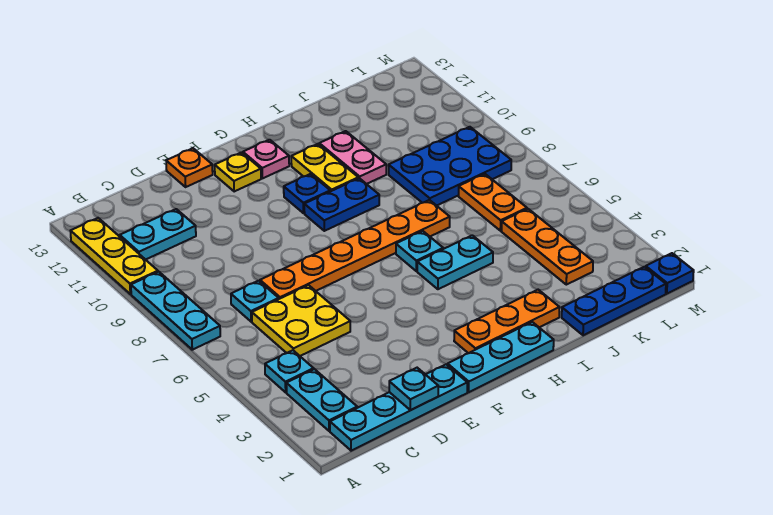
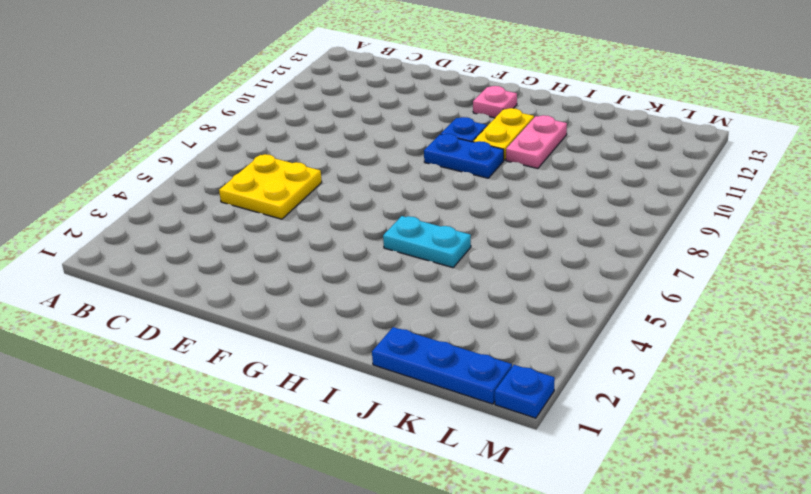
none -> cyan plate A7:A9 level 1
none -> yellow plate A10:A12 level 1
none -> cyan plate B1:E1 level 1

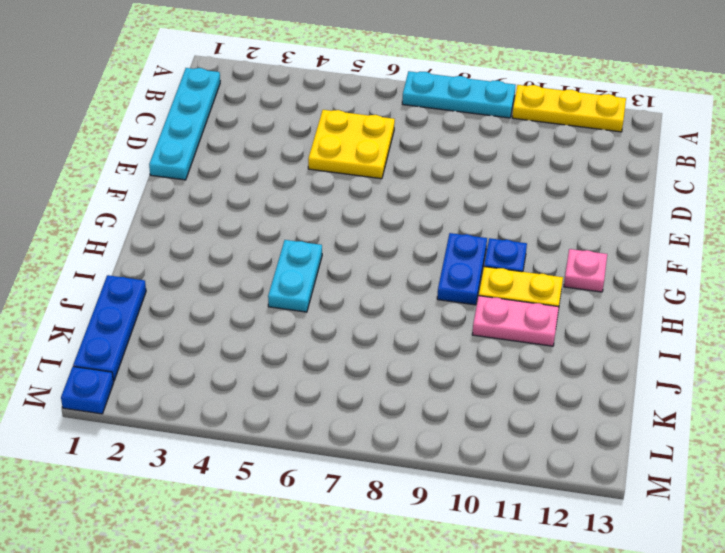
none -> cyan plate B2:B3 level 1
none -> cyan plate B4 level 1
none -> cyan plate B11:C11 level 1

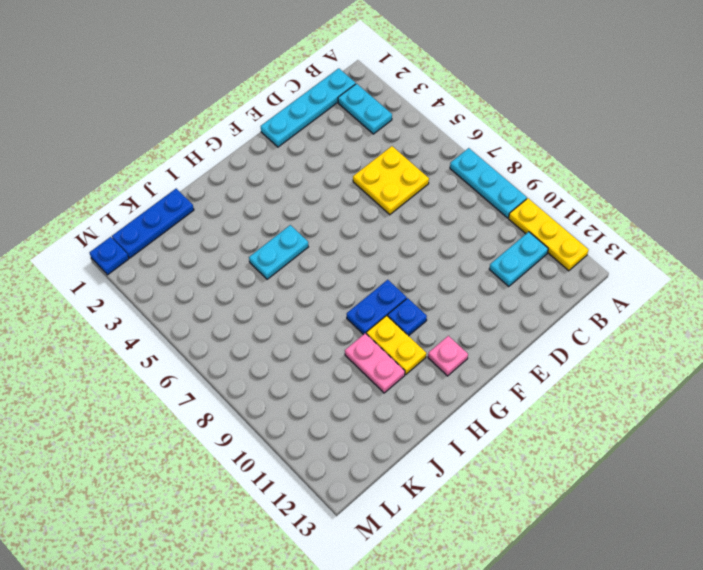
none -> cyan plate B4 level 1
none -> cyan plate C7 level 1
none -> orange plate D7:I7 level 1

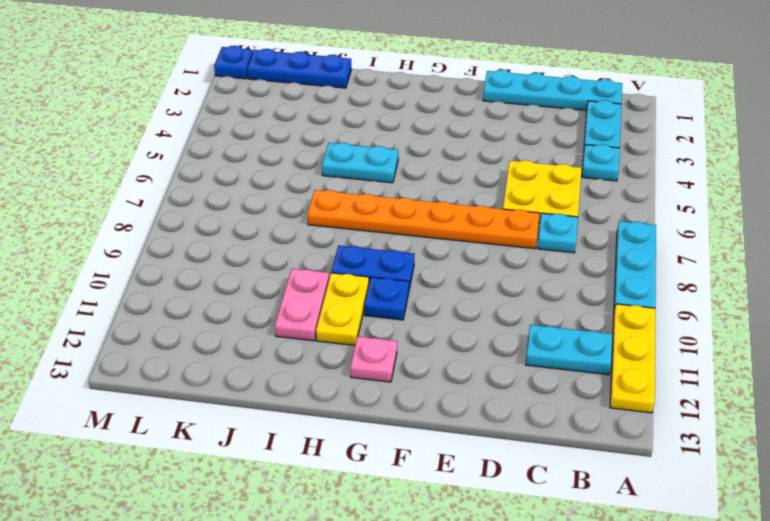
none -> orange plate E13 level 1
none -> cyan plate F1:H1 level 1
none -> yellow plate F12 level 1

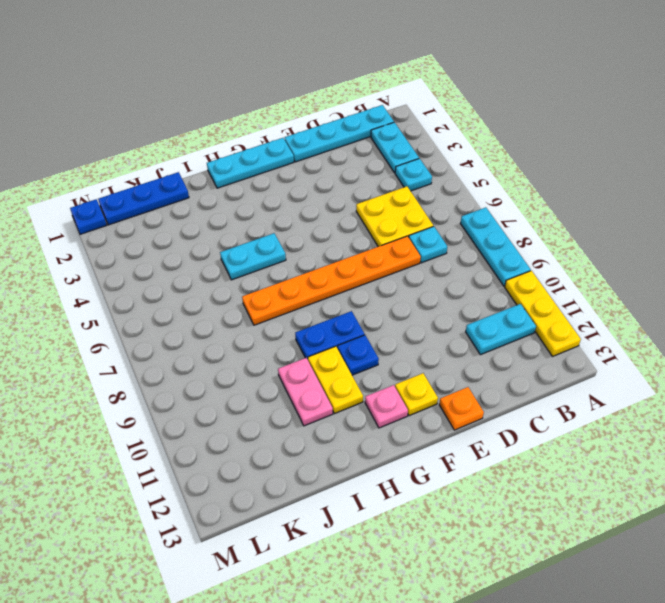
none -> orange plate G2:I2 level 1
none -> cyan plate H6 level 1
none -> blue plate J8:L9 level 1

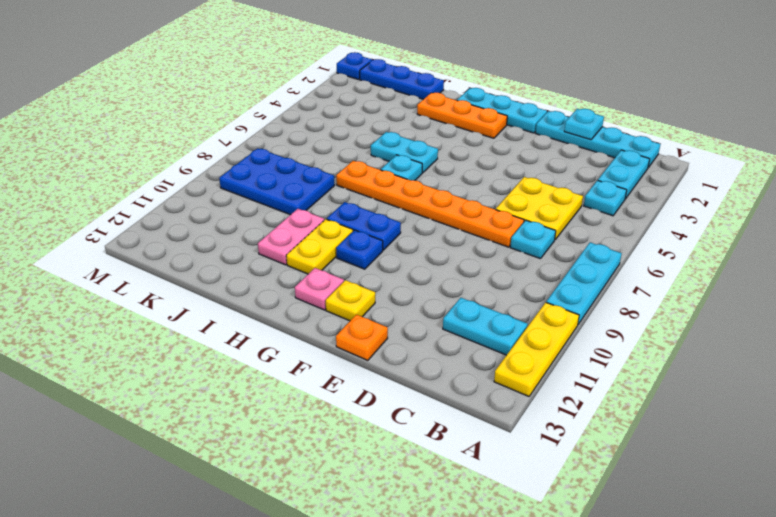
none -> orange plate K3:K5 level 1
none -> orange plate K6:K7 level 1

